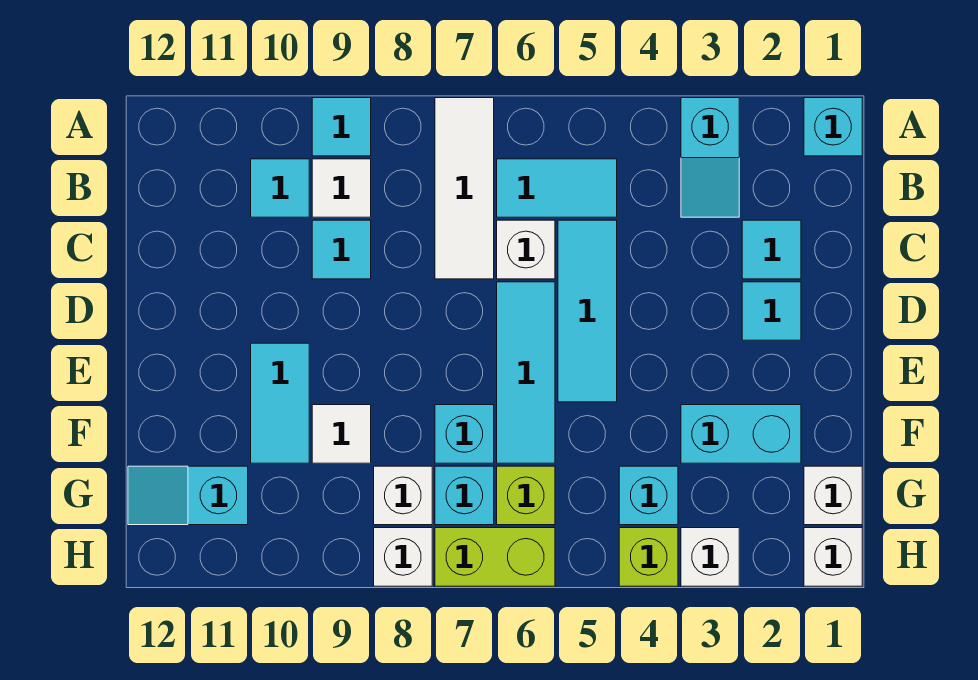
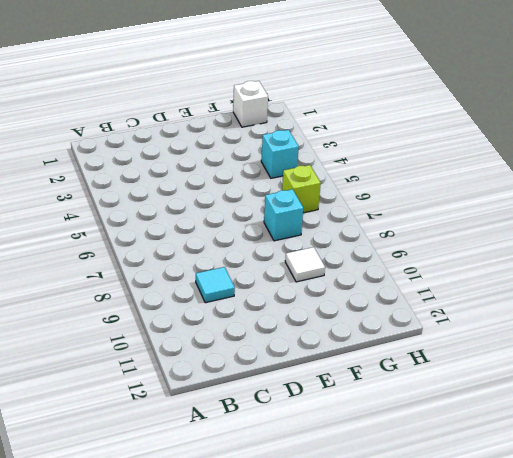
none -> cyan brick A1 level 1
none -> cyan slope A3:B3 level 1 top A
none -> white tile A7:C7 level 1

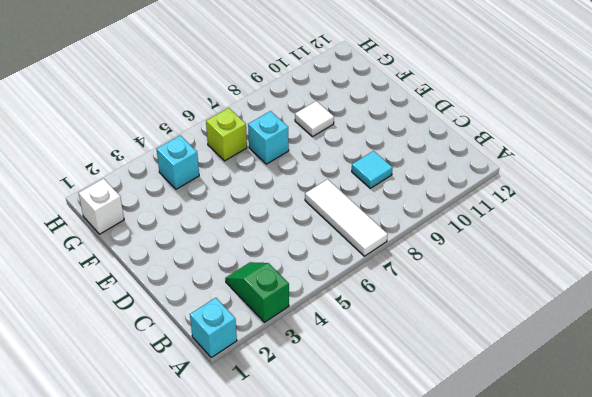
green slope A3:B3 level 1 top A -> cyan slope A3:B3 level 1 top A
none -> cyan tile A9 level 1
none -> cyan tile B5:B6 level 1
none -> white tile B9 level 1

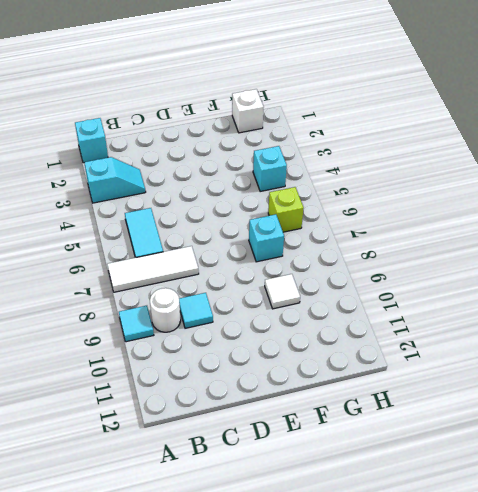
white round brick B9 level 1 -> white tile B9 level 1
none -> cyan tile B10 level 1
none -> cyan tile C2 level 1
none -> cyan tile C5:E5 level 1

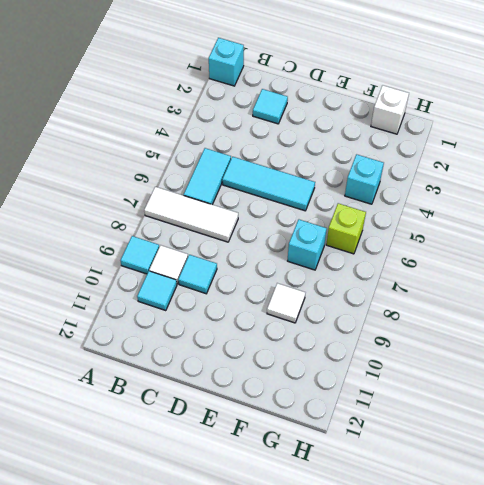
none -> cyan slope A3:B3 level 1 top A
none -> white brick C6 level 1
none -> cyan tile D2 level 1

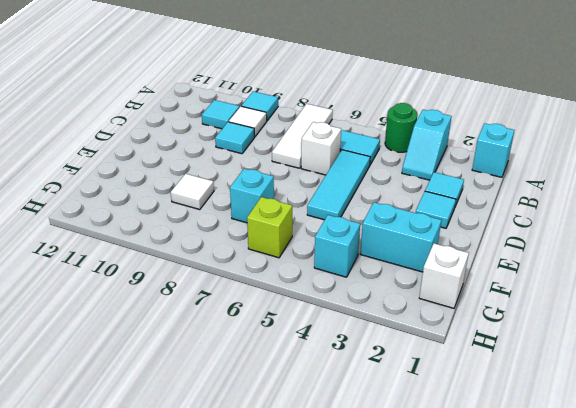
green round brick A4 level 1 -> none
none -> cyan tile D6:F6 level 1
none -> cyan tile E10:F10 level 1
none -> cyan brick G7 level 1

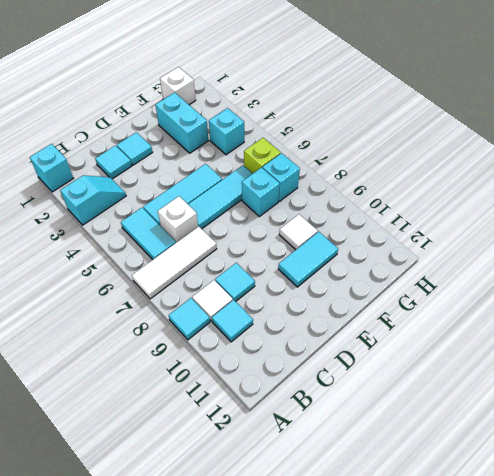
none -> white brick G8 level 1
none -> cyan slope G11:G12 level 1 top 11
none -> white brick H1 level 1

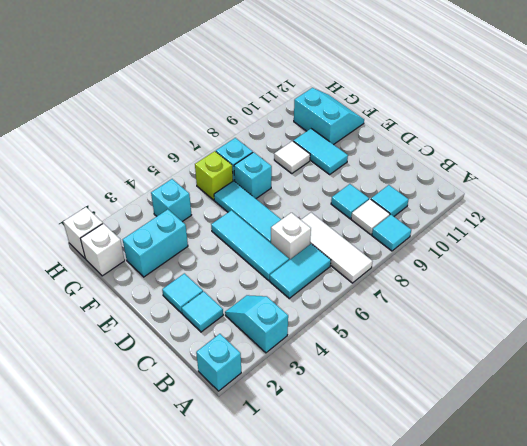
cyan slope F11:G12 level 1 top 11 -> cyan slope G11:G12 level 1 top 11
none -> white brick G8 level 1
none -> white brick H3 level 1
none -> lime brick H4 level 1

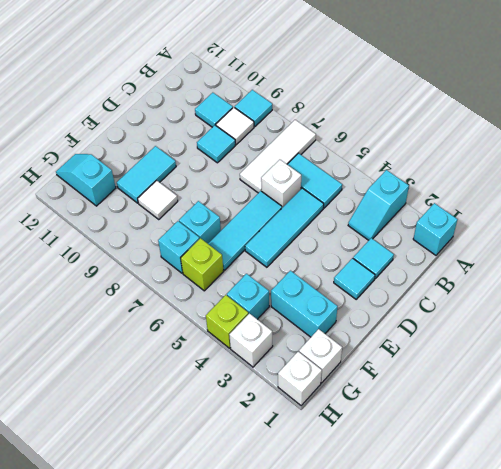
none -> white brick G8 level 1
none -> lime brick H6:H7 level 1
none -> white brick H8 level 1

